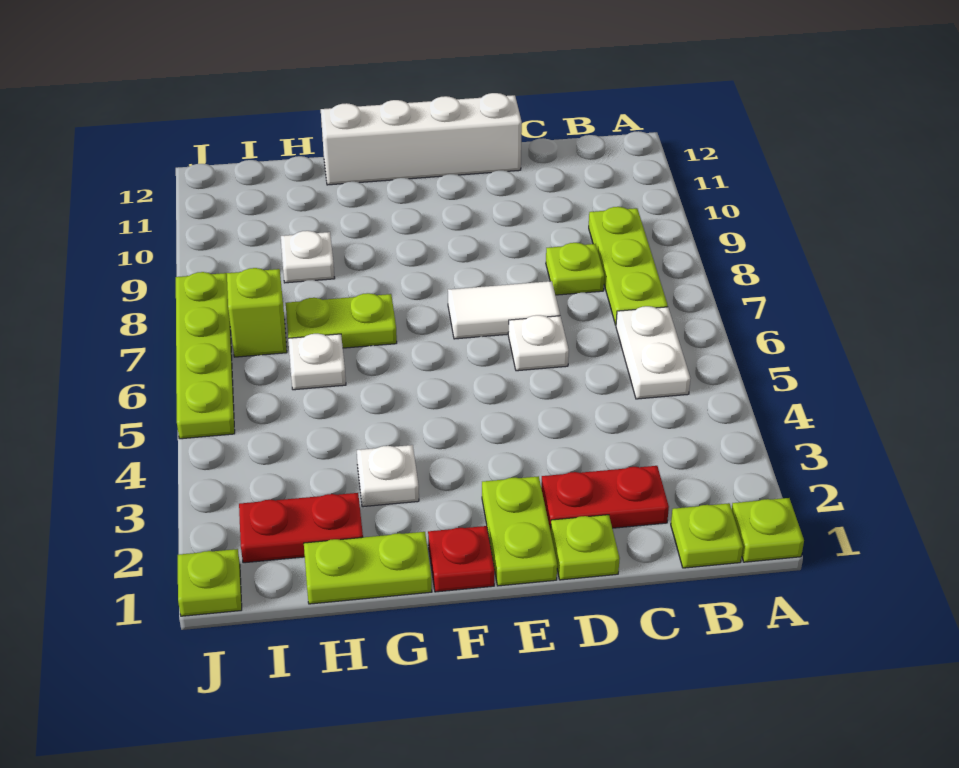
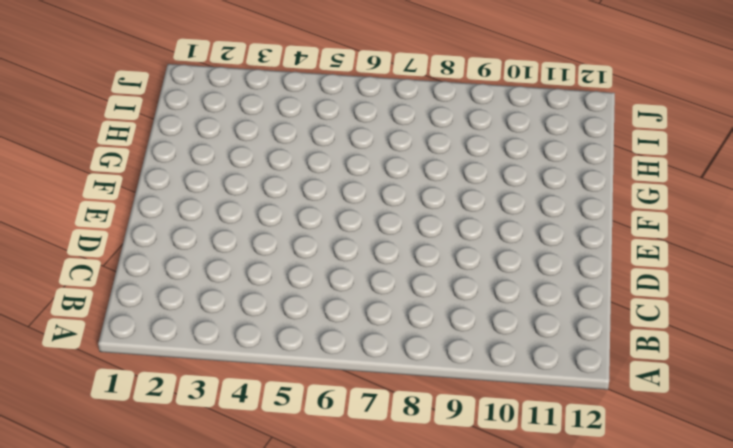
none -> lime plate A1 level 1
none -> lime plate B1 level 1
none -> white plate B5:B6 level 1

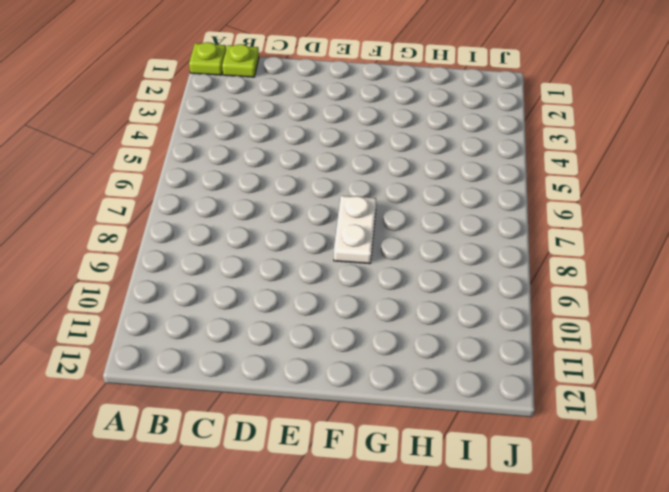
white plate F7:F8 level 1 -> white plate B5:B6 level 1
none -> lime plate B7:B9 level 1
none -> red plate C2:D2 level 1
none -> lime plate C8 level 1

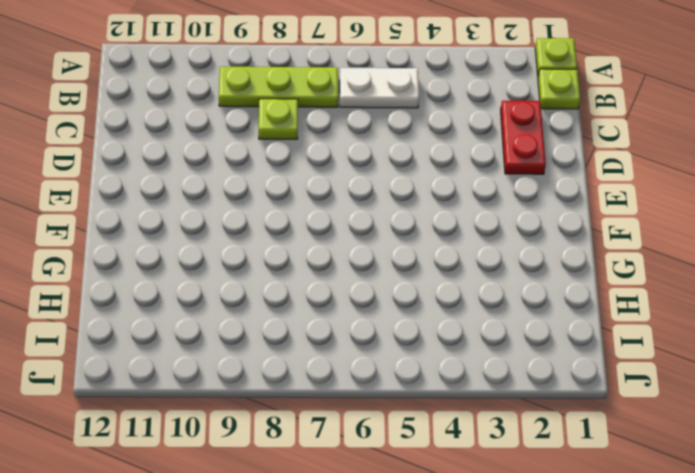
none -> lime plate D1 level 1
none -> white plate D6 level 1
none -> white tile D7:E7 level 1

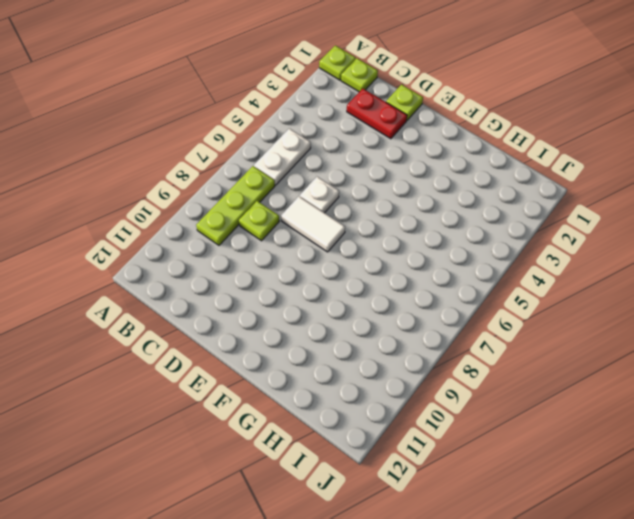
none -> white brick D12:G12 level 1
none -> lime plate E1:E2 level 1
none -> red plate F1 level 1

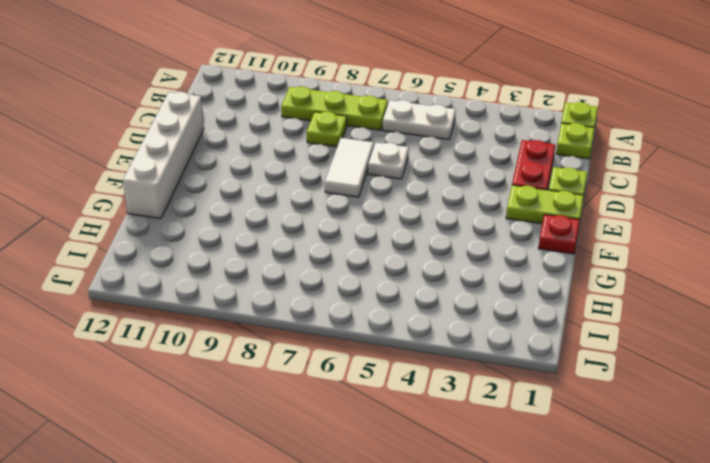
none -> lime plate G1:H1 level 1
none -> white plate G3 level 1
none -> lime plate G7:H7 level 1

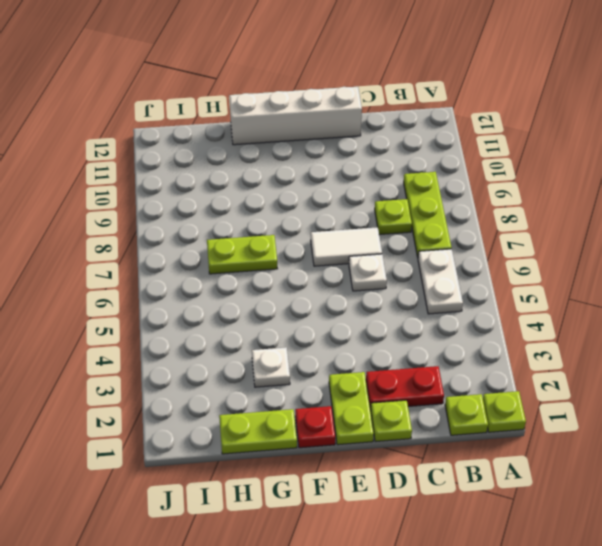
none -> red plate H2:I2 level 1
none -> white plate H6 level 1
none -> white plate H9 level 1

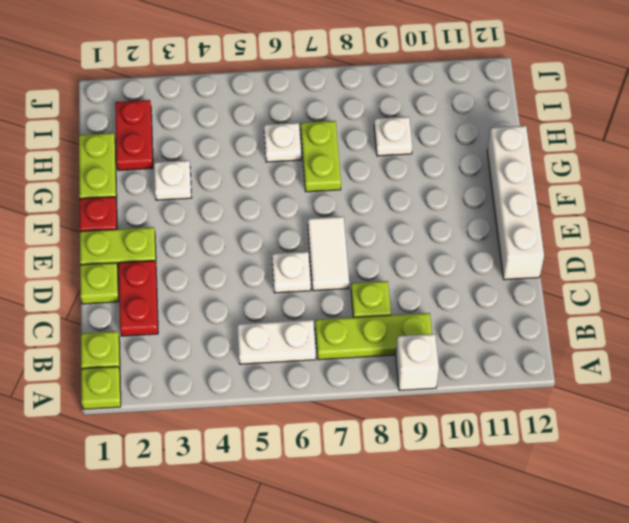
white brick A9 level 1 -> none
none -> lime brick I7 level 1
none -> lime plate J1 level 1
none -> lime plate J5:J8 level 1

